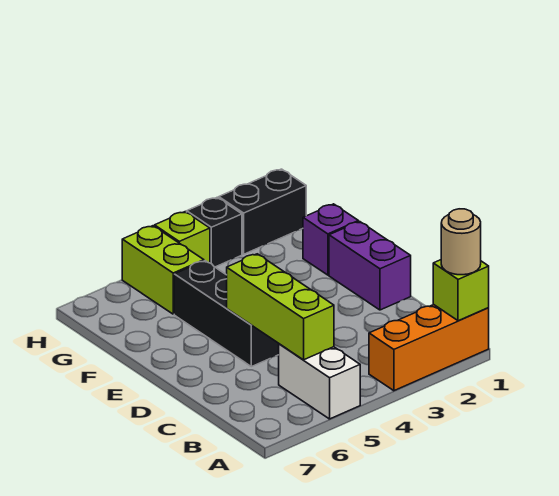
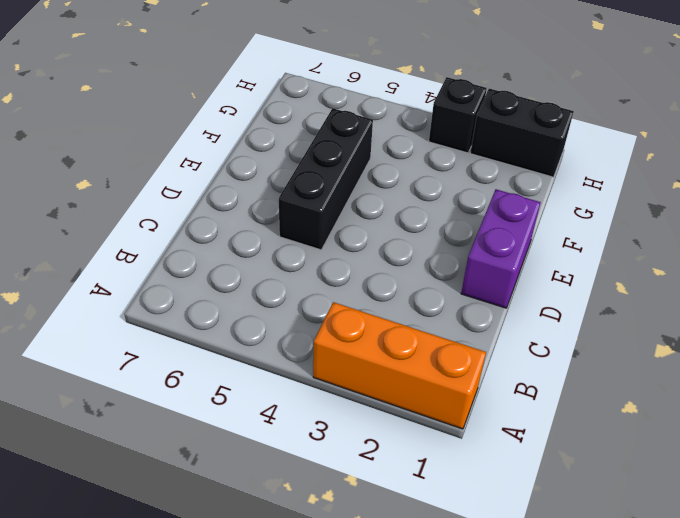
none -> white brick A5:B5 level 1
none -> purple brick F1 level 1
none -> lime brick G5:H5 level 1

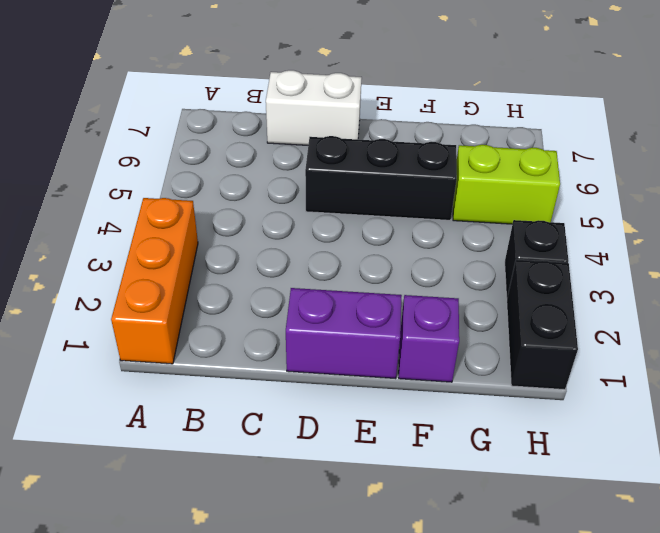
white brick C7:D7 level 1 -> white brick A5:B5 level 1
none -> lime brick H4 level 1
none -> lime brick A1 level 2
none -> lime brick B5:D5 level 2

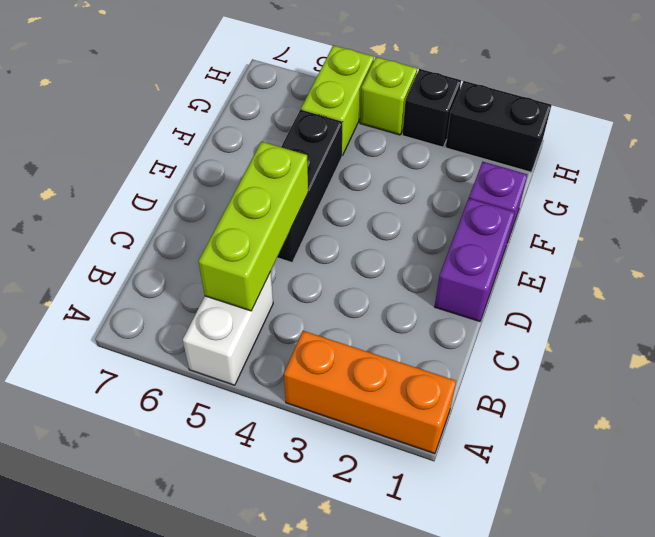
none -> lime brick A1 level 2
none -> tan round brick A1 level 3

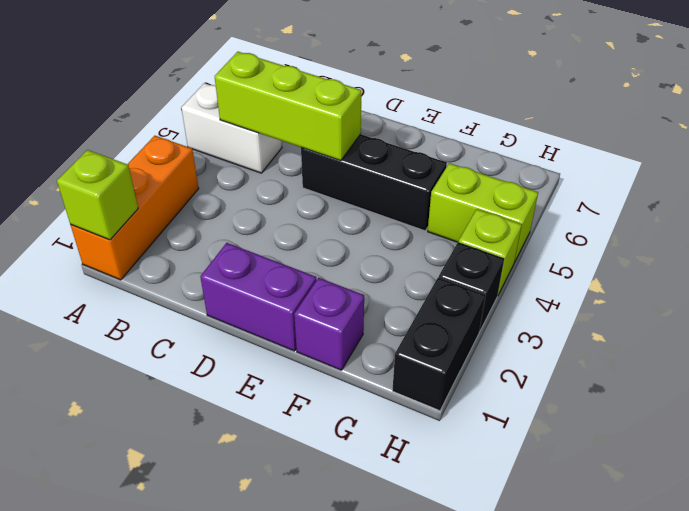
none -> tan round brick A1 level 3

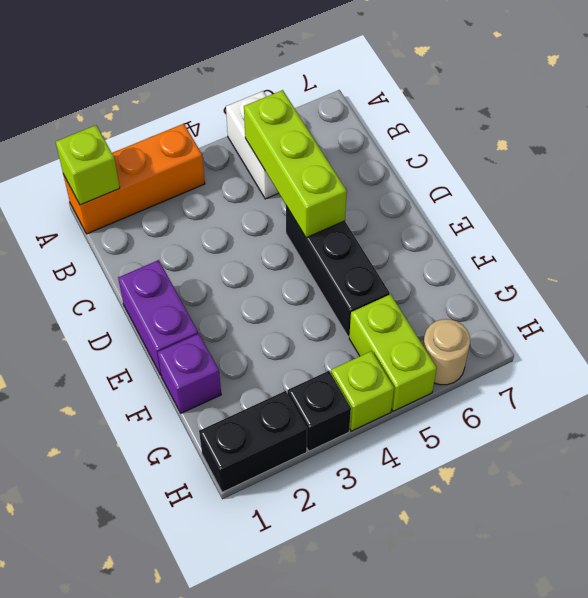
tan round brick H6 level 1 -> tan round brick A1 level 3

